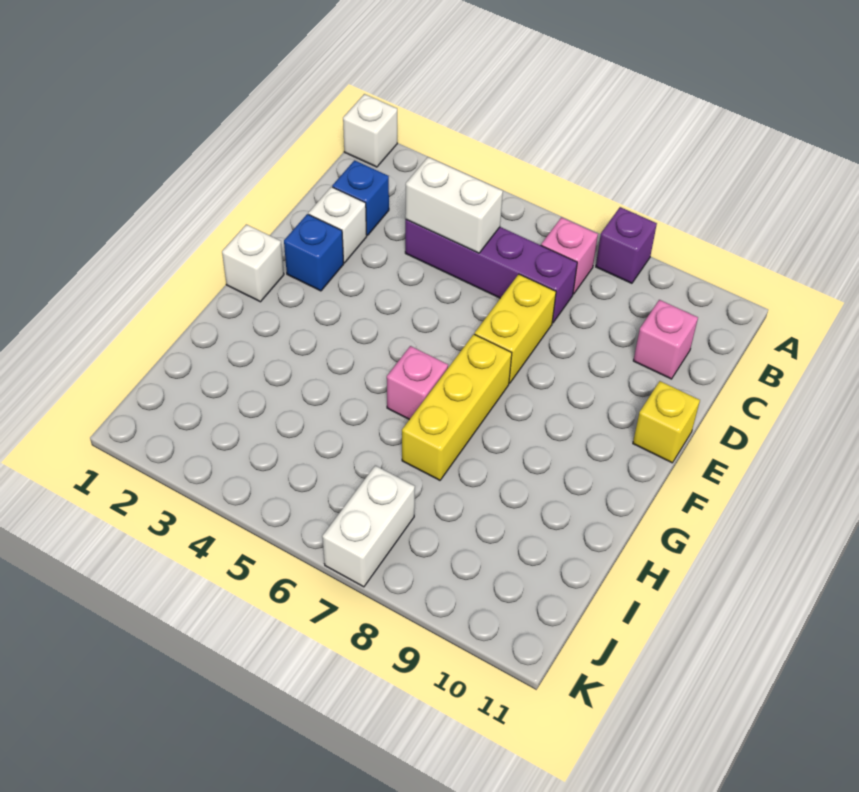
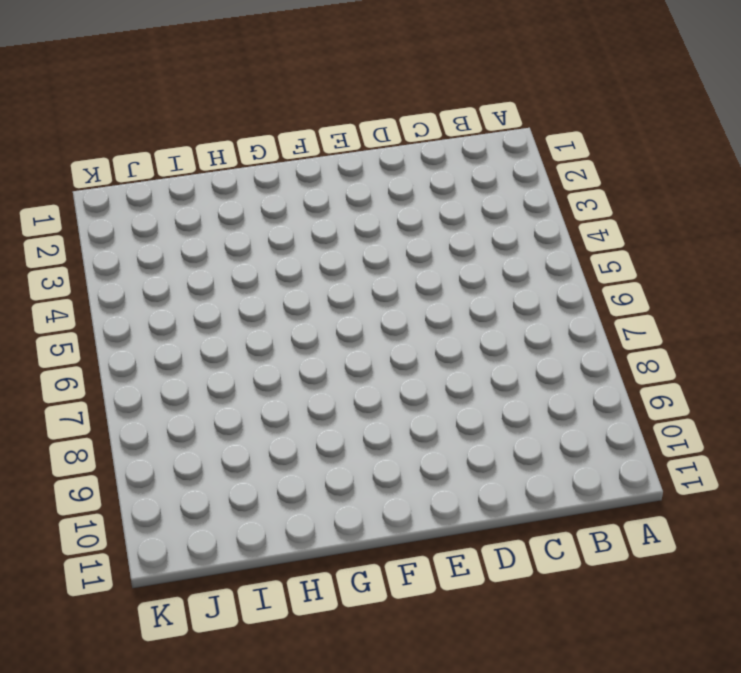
none -> white brick A1 level 1
none -> purple brick A8 level 1
none -> pink brick B7 level 1

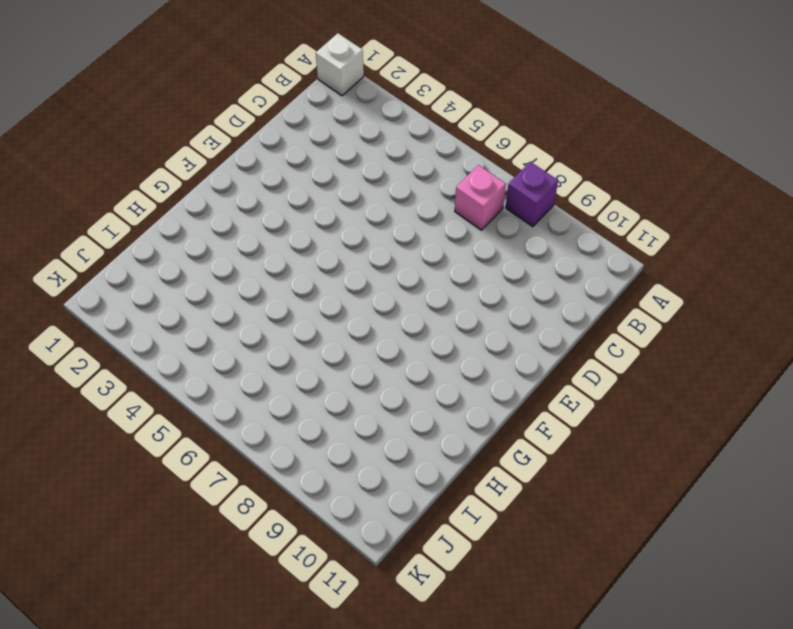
none -> blue brick C2 level 1
none -> purple brick C4:C7 level 1
none -> pink brick C10 level 1

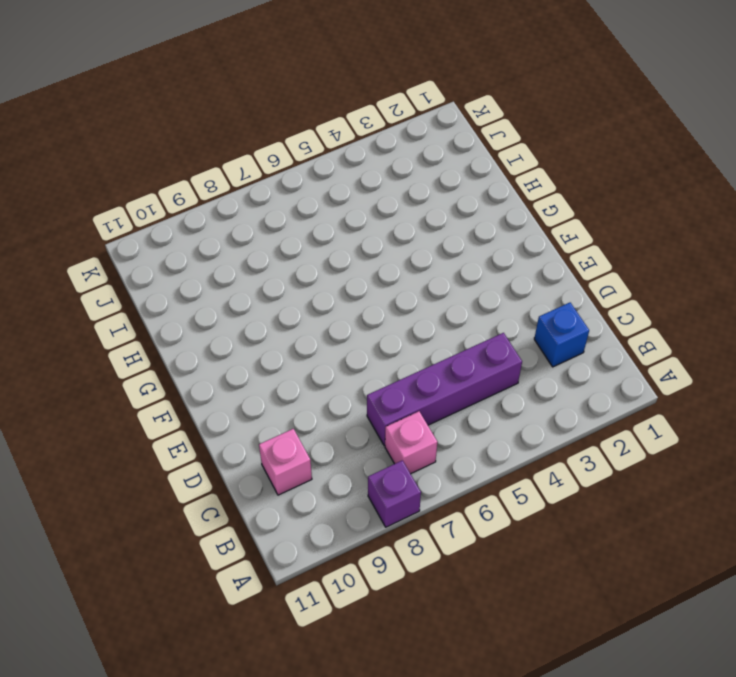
none -> white brick A1 level 1
none -> white brick D2 level 1
none -> yellow brick D7:E7 level 1

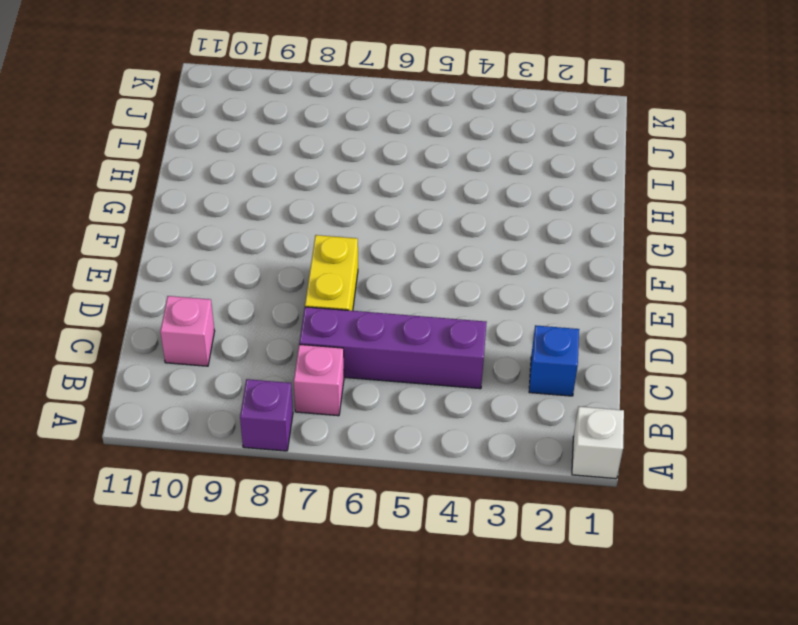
none -> white brick D2 level 1
none -> blue brick E2 level 1
none -> yellow brick E11 level 1

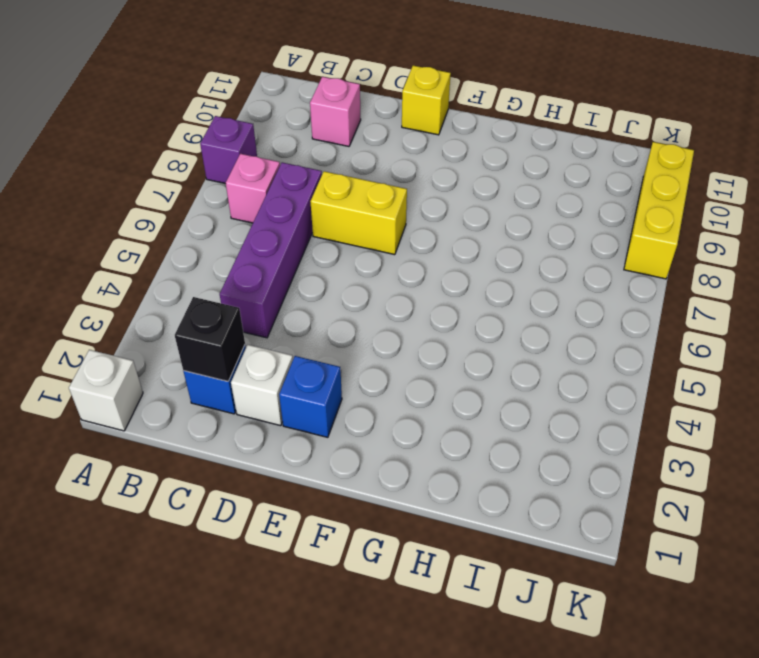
black brick C2 level 2 -> none
yellow brick K8:K10 level 1 -> yellow brick F7:H7 level 1
none -> white brick F1 level 1
none -> pink brick G6 level 1
none -> white brick J7:K7 level 1

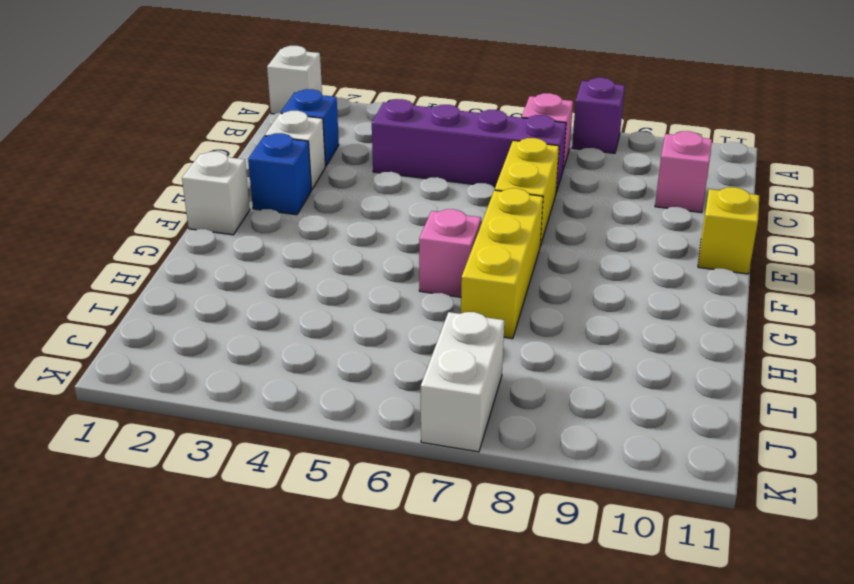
none -> white brick C4:C5 level 2

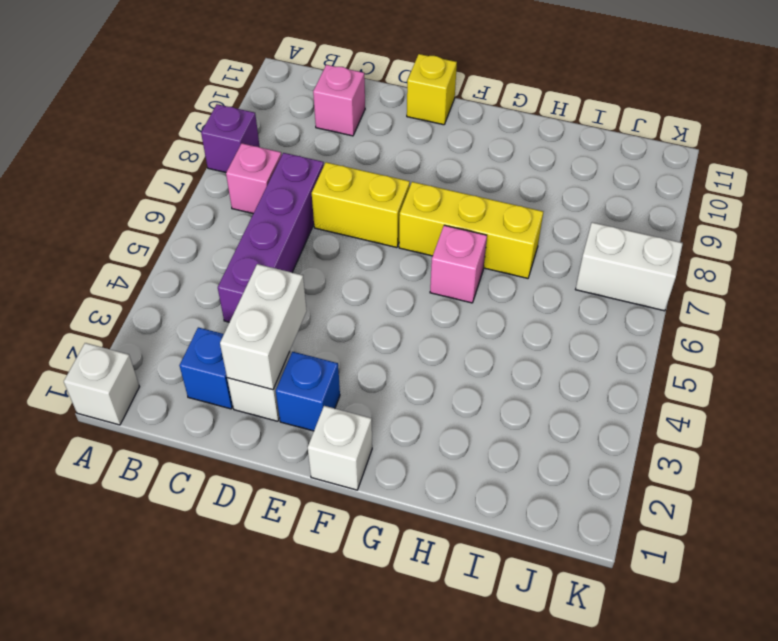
white brick D2:D3 level 2 -> white brick C4:C5 level 2

